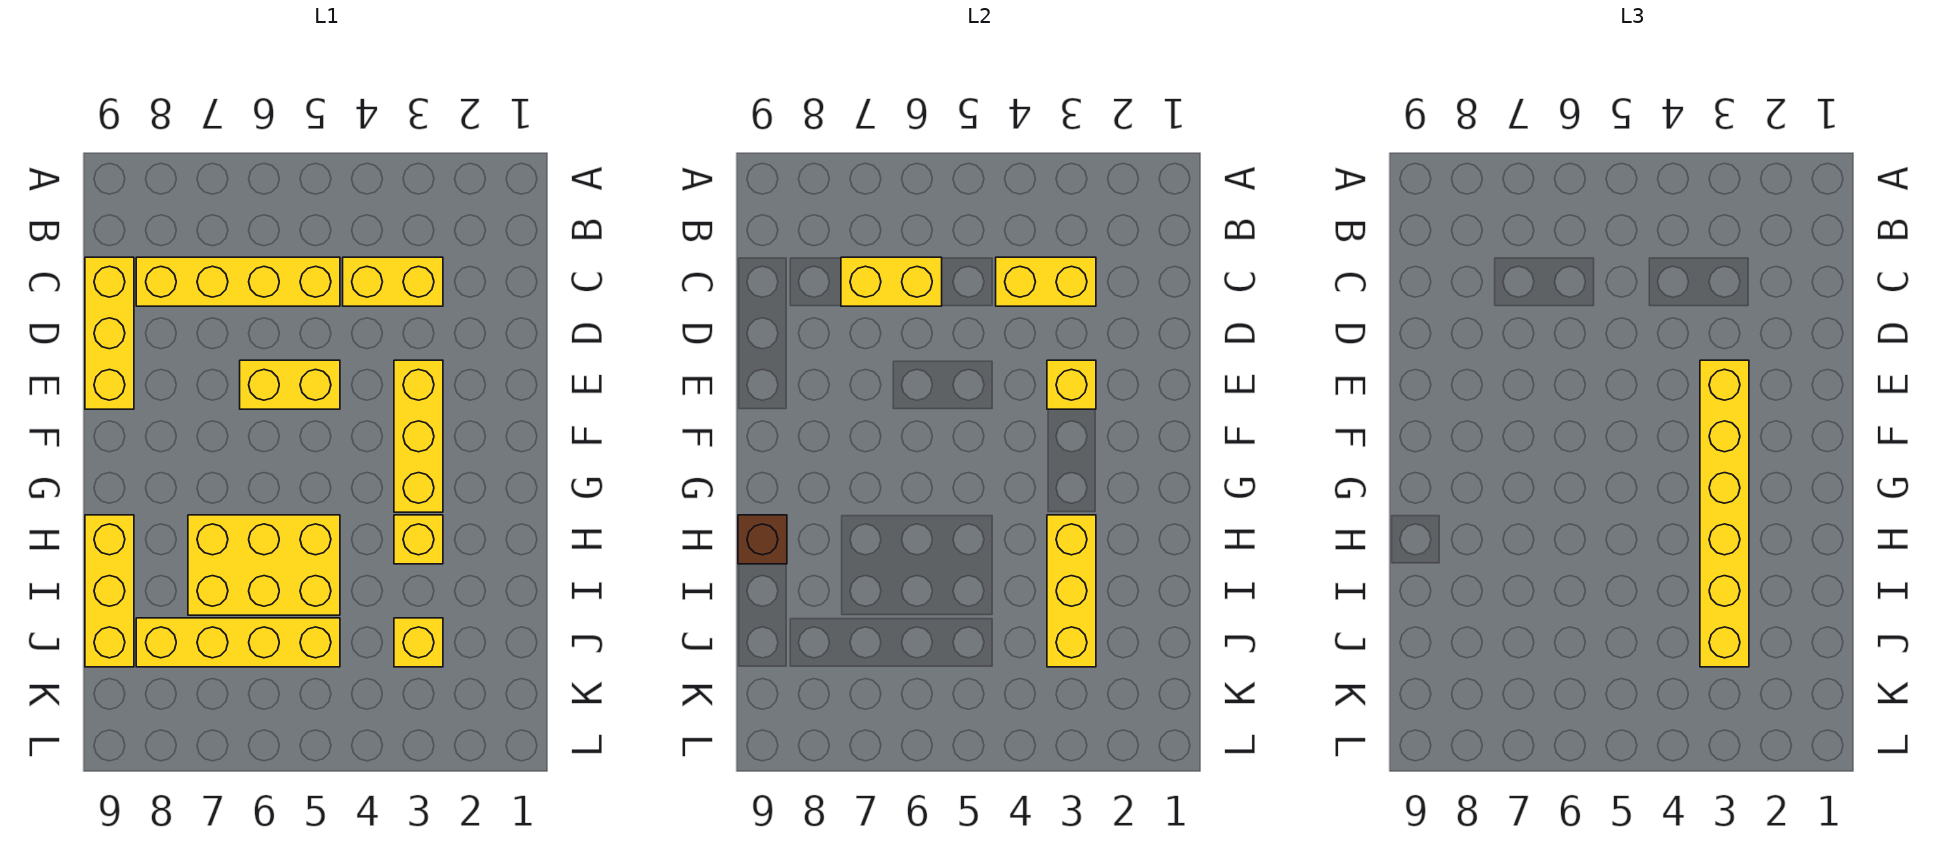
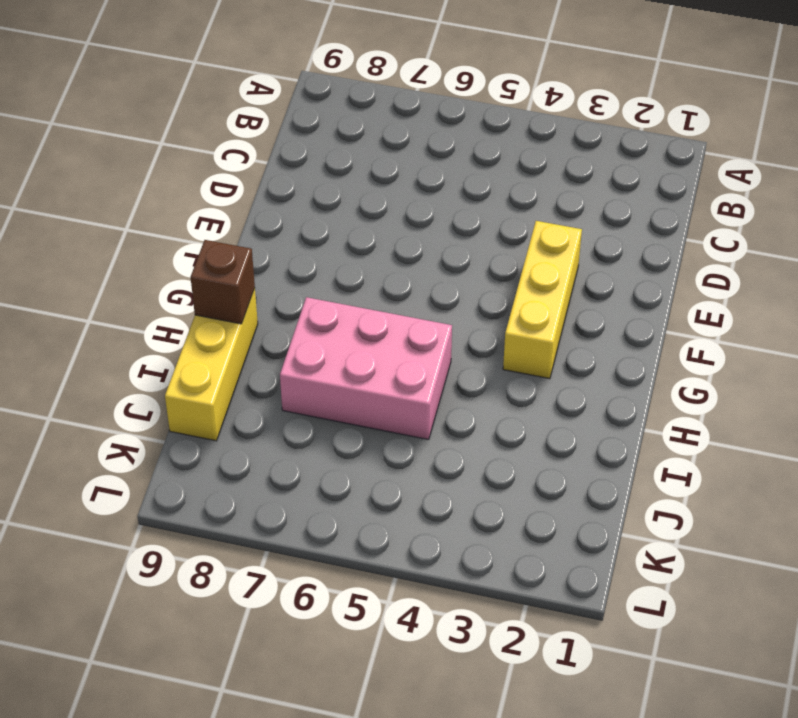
pink brick H5:I7 level 1 -> yellow brick H5:I7 level 1
none -> yellow brick C3:C4 level 1
none -> yellow brick C5:C8 level 1
none -> yellow brick C9:E9 level 1

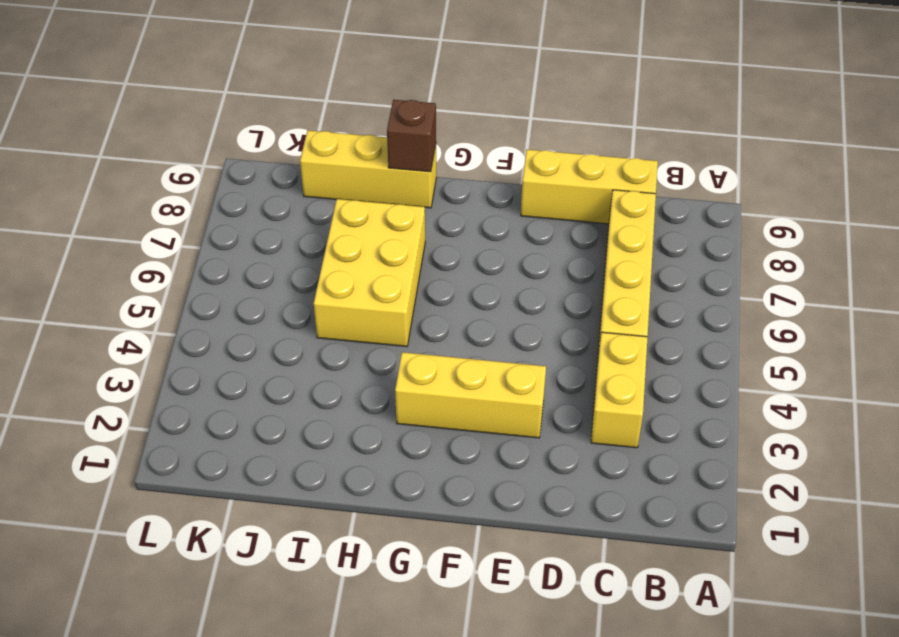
none -> yellow brick E5:E6 level 1
none -> yellow brick H3 level 1
none -> yellow brick J3 level 1

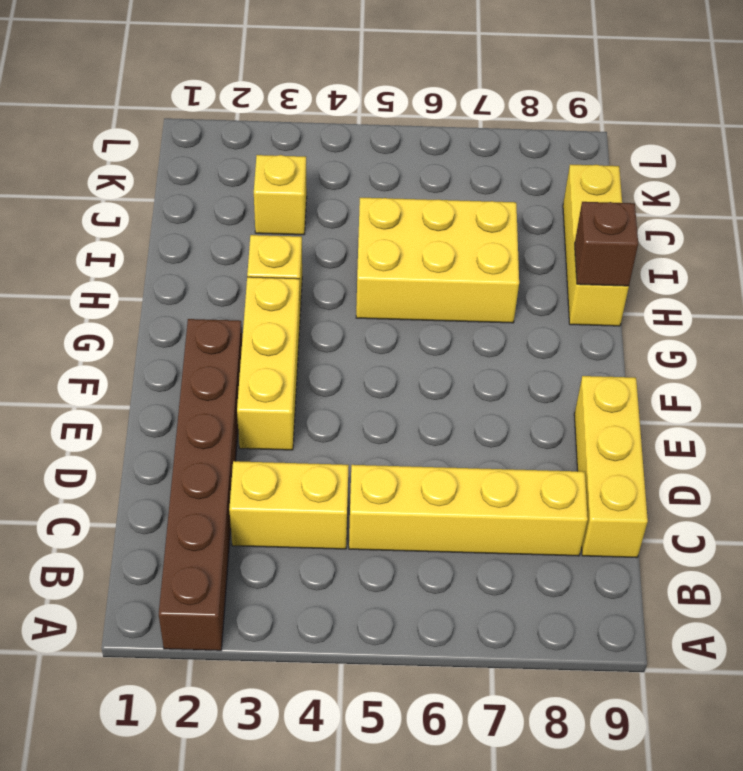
brown brick A2:F2 level 1 -> none
none -> yellow brick E5:E6 level 1
none -> yellow brick J5:J8 level 1
none -> yellow brick C3:C4 level 2

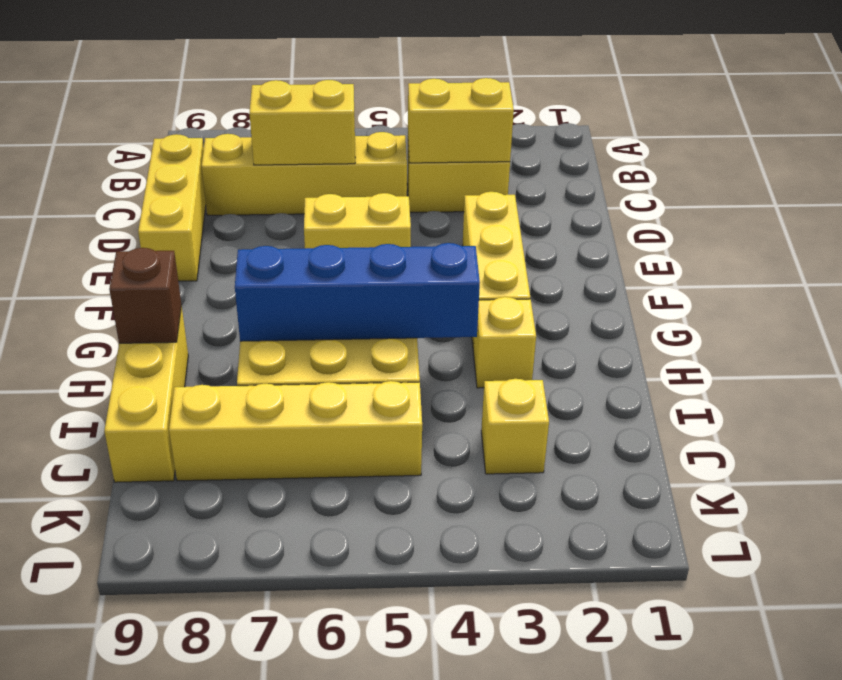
blue brick H4:H7 level 2 -> none
none -> yellow brick E3 level 2
none -> yellow brick H3:J3 level 2
none -> yellow brick E3:J3 level 3

